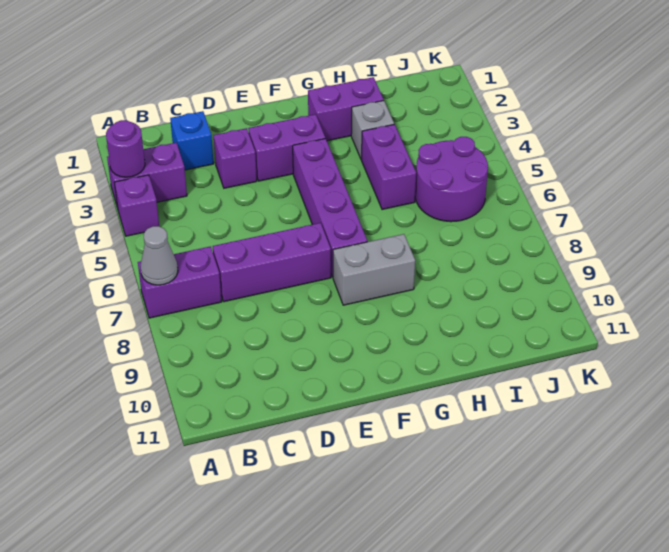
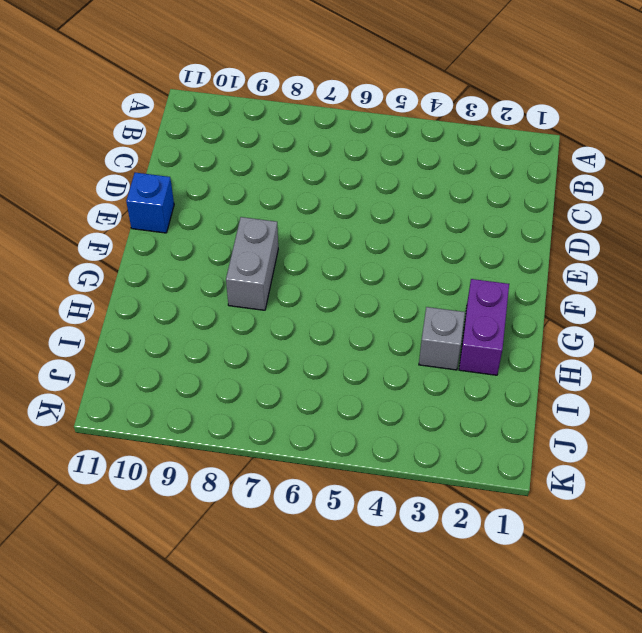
blue brick E11 level 1 -> blue brick C2 level 1
none -> purple brick A3:B3 level 1
none -> purple brick A4 level 1
none -> purple brick A7:B7 level 1

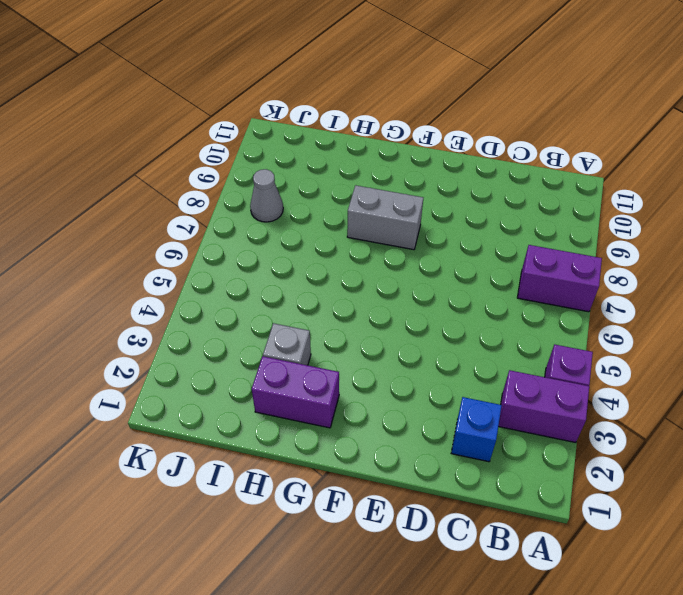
grey cone J8 level 1 -> grey cone A7 level 2
none -> purple brick C7:E7 level 1
none -> purple brick D3 level 1
none -> purple brick E3:F3 level 1

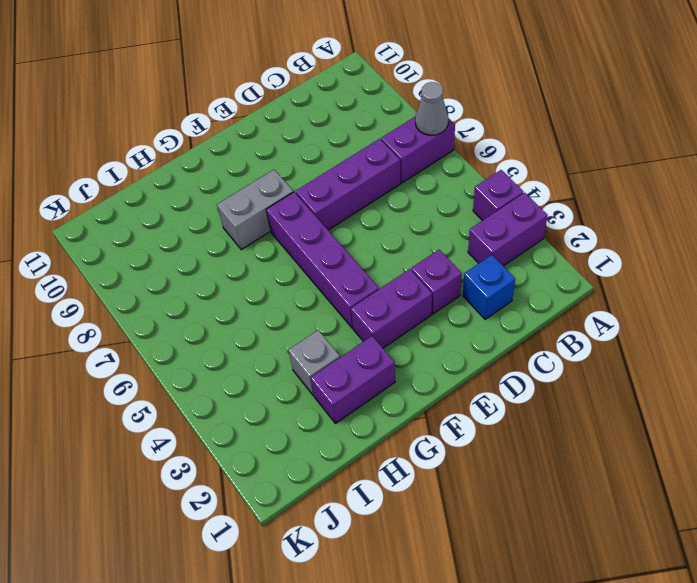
none -> purple brick H4:H5 level 1
none -> purple round brick I5:J6 level 1
none -> purple round brick A3 level 2

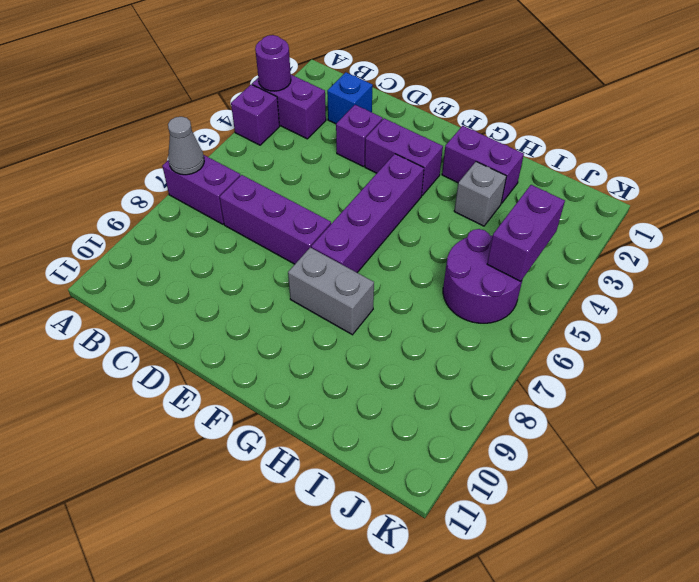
purple brick J4:J5 level 2 -> purple brick H4:H5 level 1

